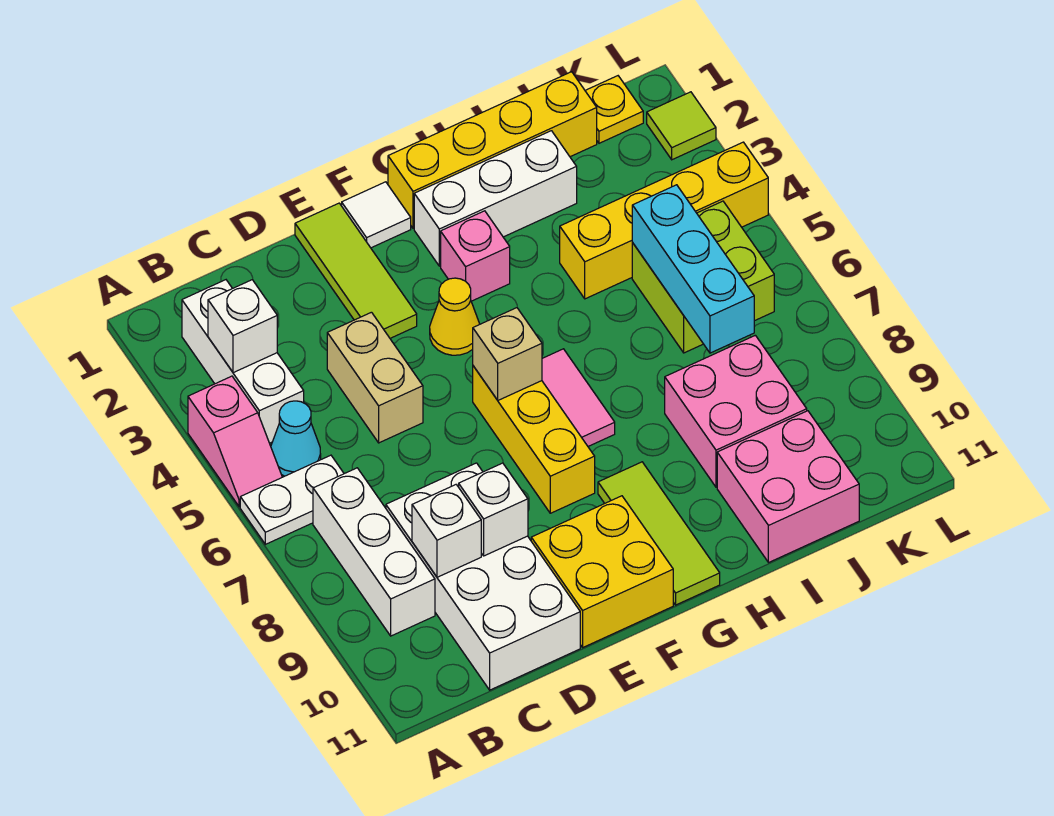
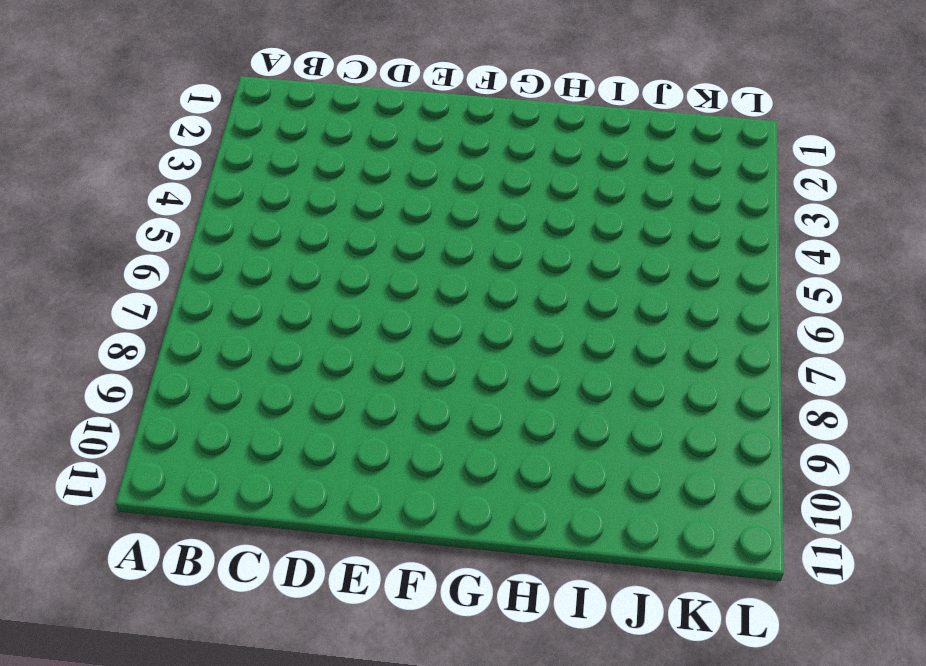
none -> pink slope A4:A5 level 1 top 4
none -> white plate A6:B6 level 1
none -> white brick B2:B4 level 1

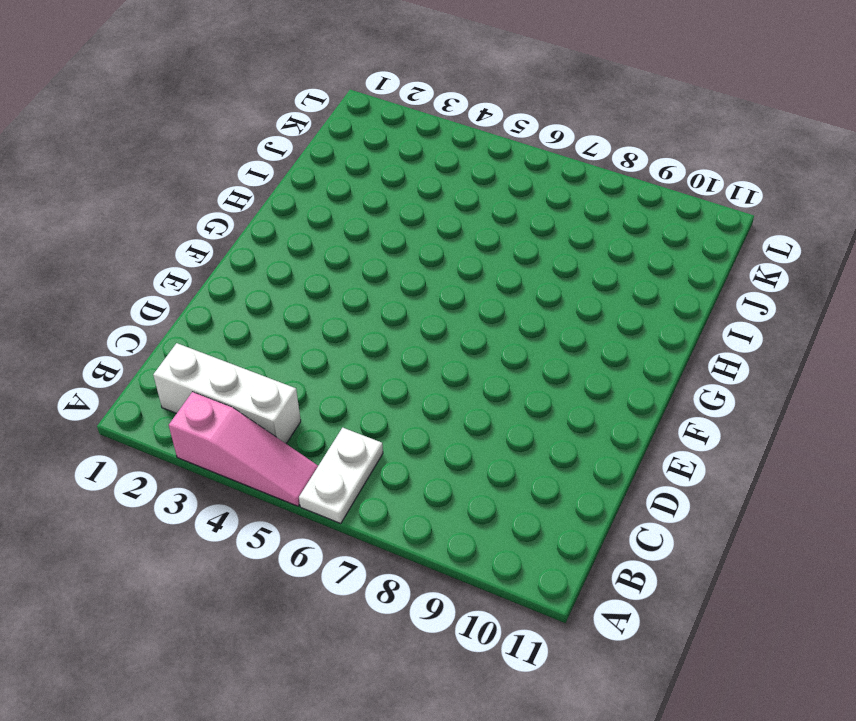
pink slope A3:A5 level 1 top 3 -> pink slope A4:A5 level 1 top 4
none -> cyan cone B5 level 1
none -> white brick B7:B9 level 1
none -> white brick C8:D11 level 1

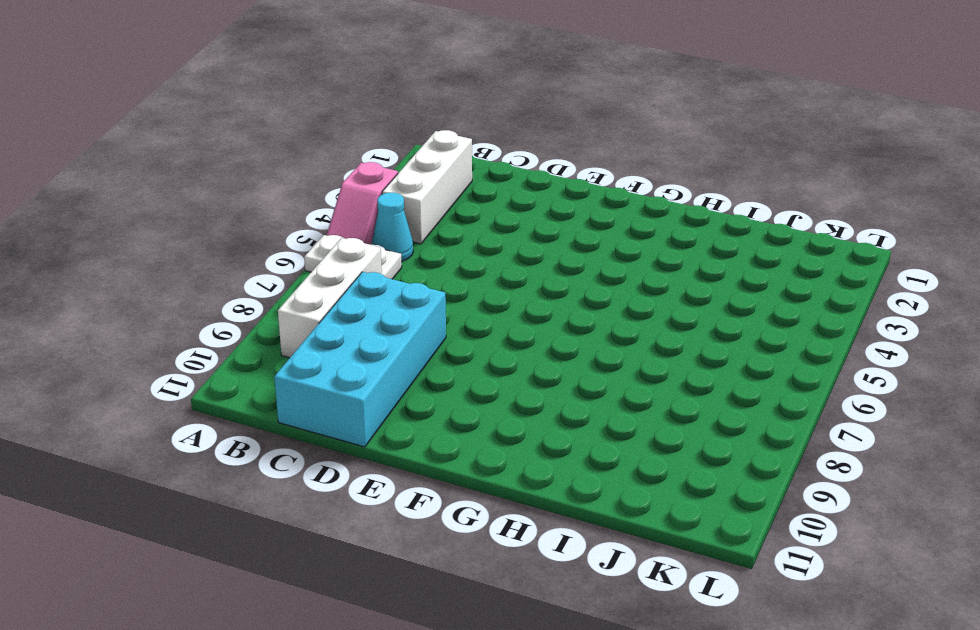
cyan brick C8:D11 level 1 -> white brick C8:D11 level 1
none -> tan brick D4:D5 level 1
none -> lime tile E1:E3 level 1
none -> yellow brick E10:F11 level 1

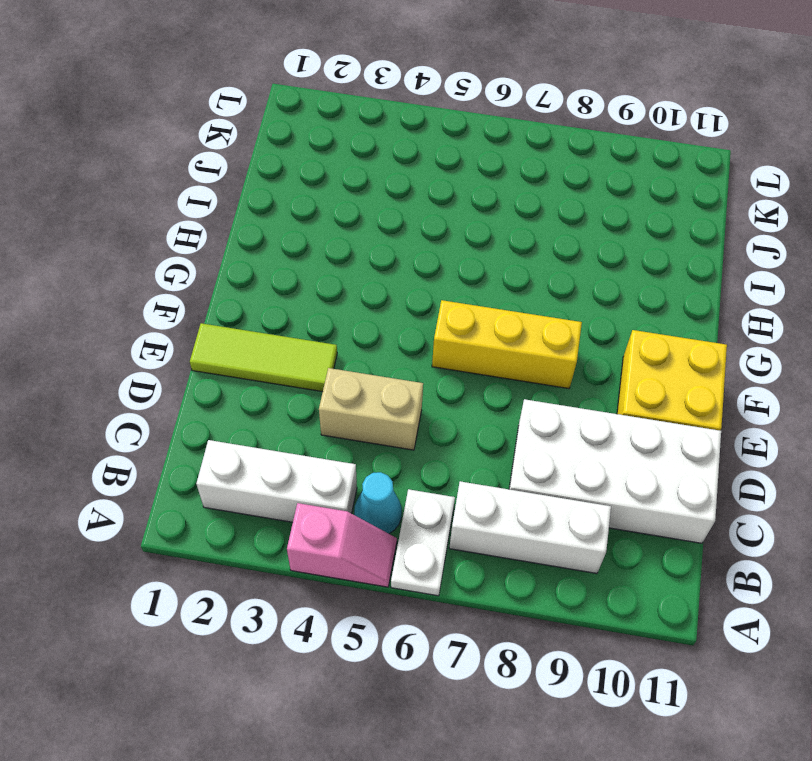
none -> white tile F1 level 1
none -> yellow cone F4 level 1
none -> yellow brick G1:J1 level 1

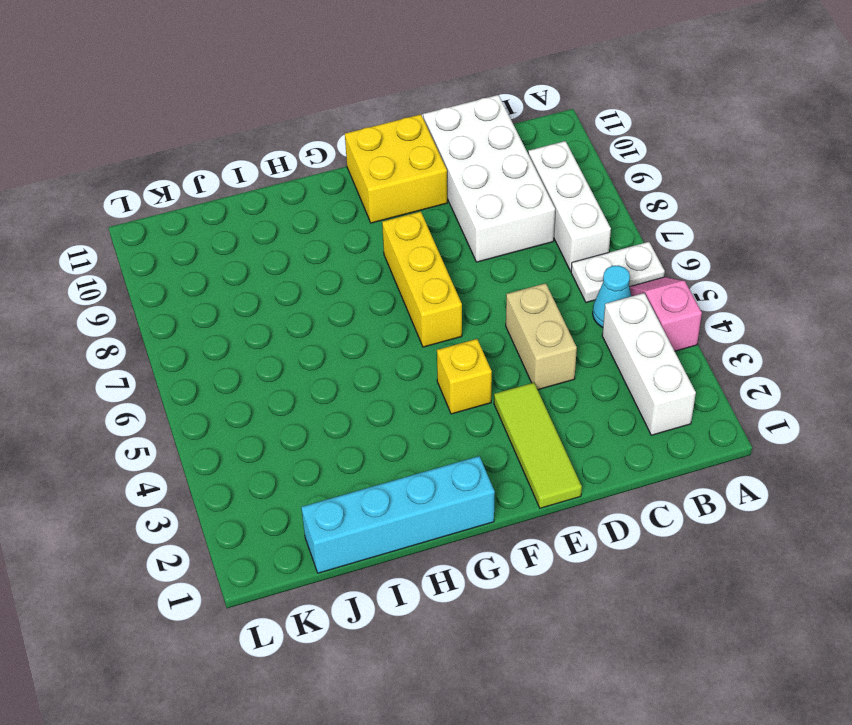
yellow brick F4 level 1 -> yellow cone F4 level 1
cyan brick G1:J1 level 1 -> yellow brick G1:J1 level 1
none -> white tile F1 level 1
none -> white brick G2:I2 level 1
none -> pink brick G3 level 1

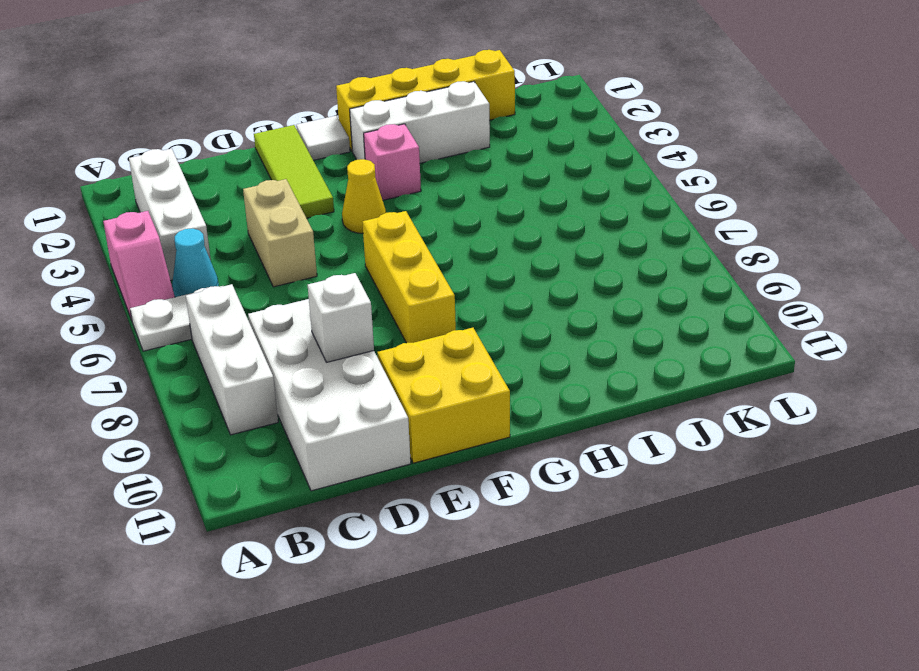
none -> pink tile G6:G7 level 1
none -> lime tile G9:G11 level 1
none -> yellow brick I4:L4 level 1

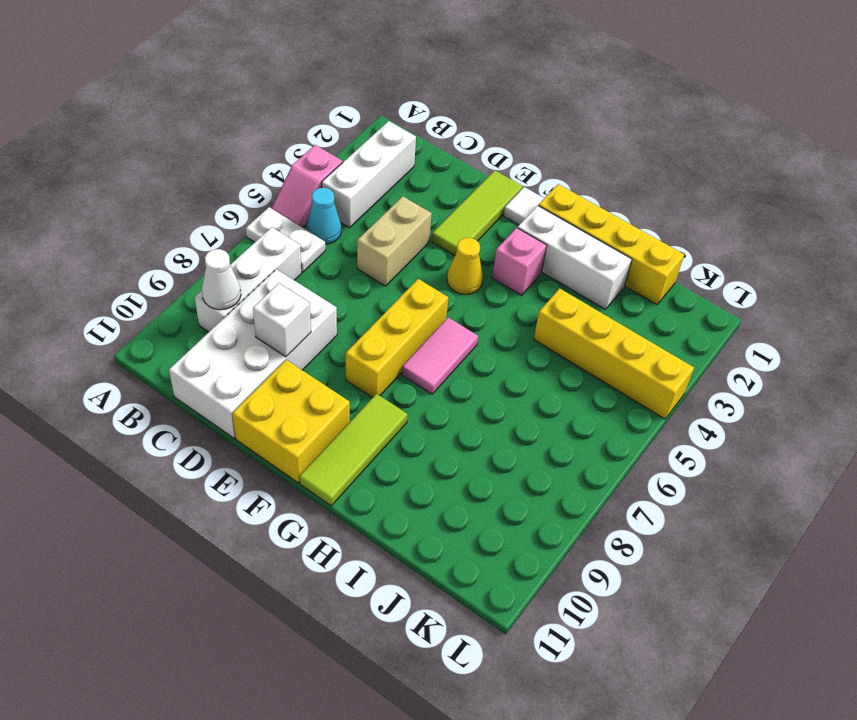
white cone B9 level 2 -> none
none -> pink brick I8:J9 level 1
none -> pink brick I10:J11 level 1
none -> lime brick J5:K6 level 1

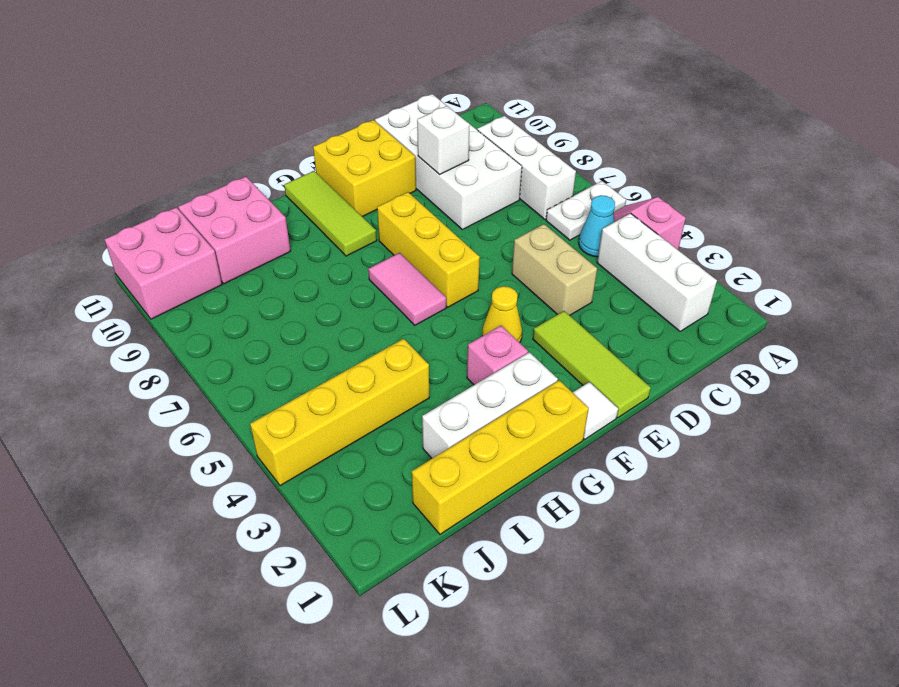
pink brick K10:L11 level 1 -> pink brick I8:J9 level 1
none -> lime brick J5:K6 level 1
none -> yellow plate K1 level 1
none -> lime tile L2 level 1

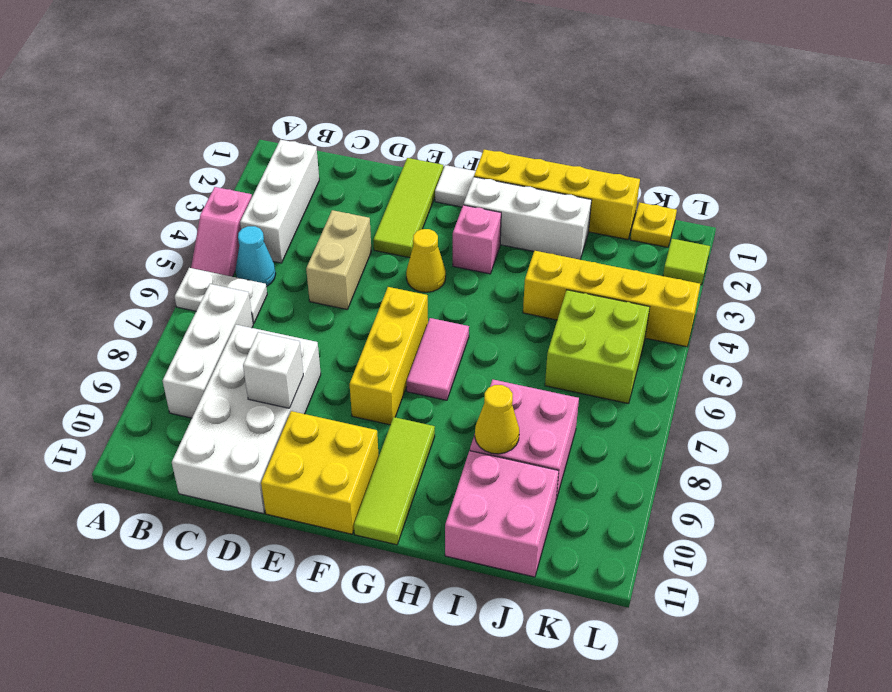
yellow cone I9 level 2 -> none
none -> white brick B3 level 2
none -> white brick C9 level 2
none -> tan brick F6 level 2

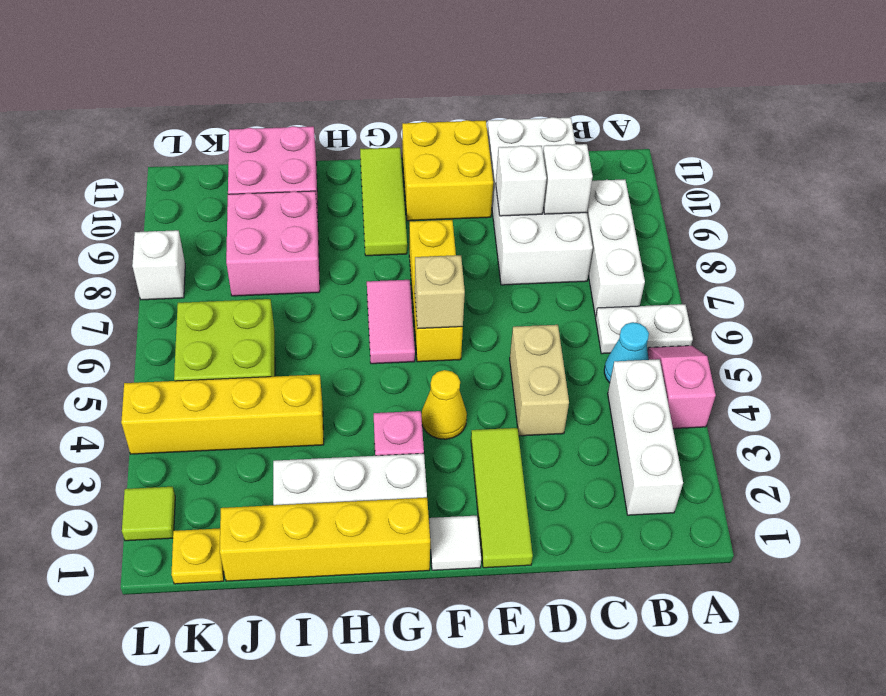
white brick L8 level 1 -> white brick B3 level 2
none -> cyan brick J5:J7 level 2

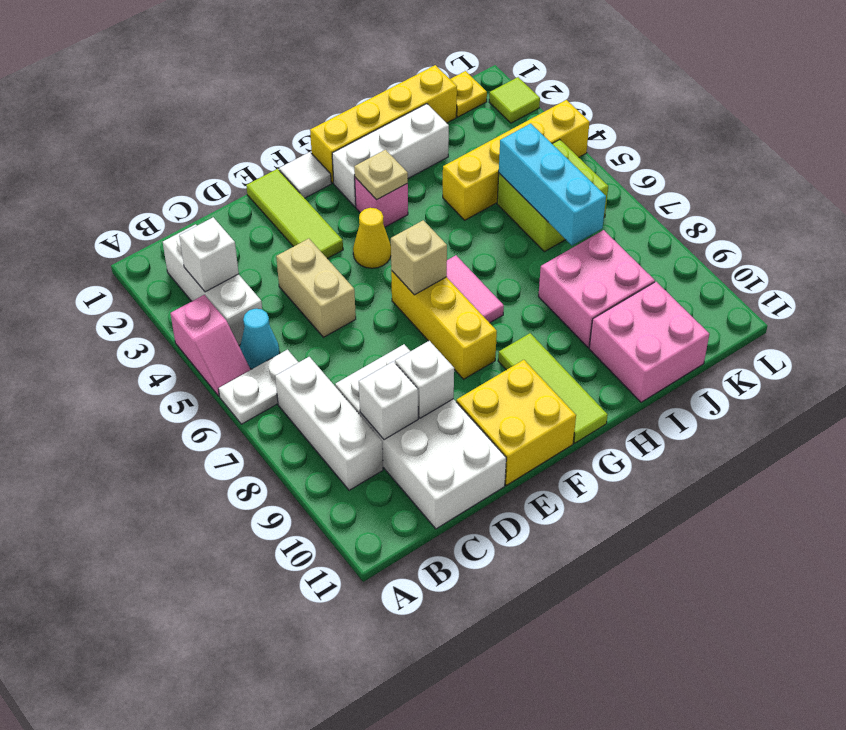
tan plate G3 level 2 -> none

